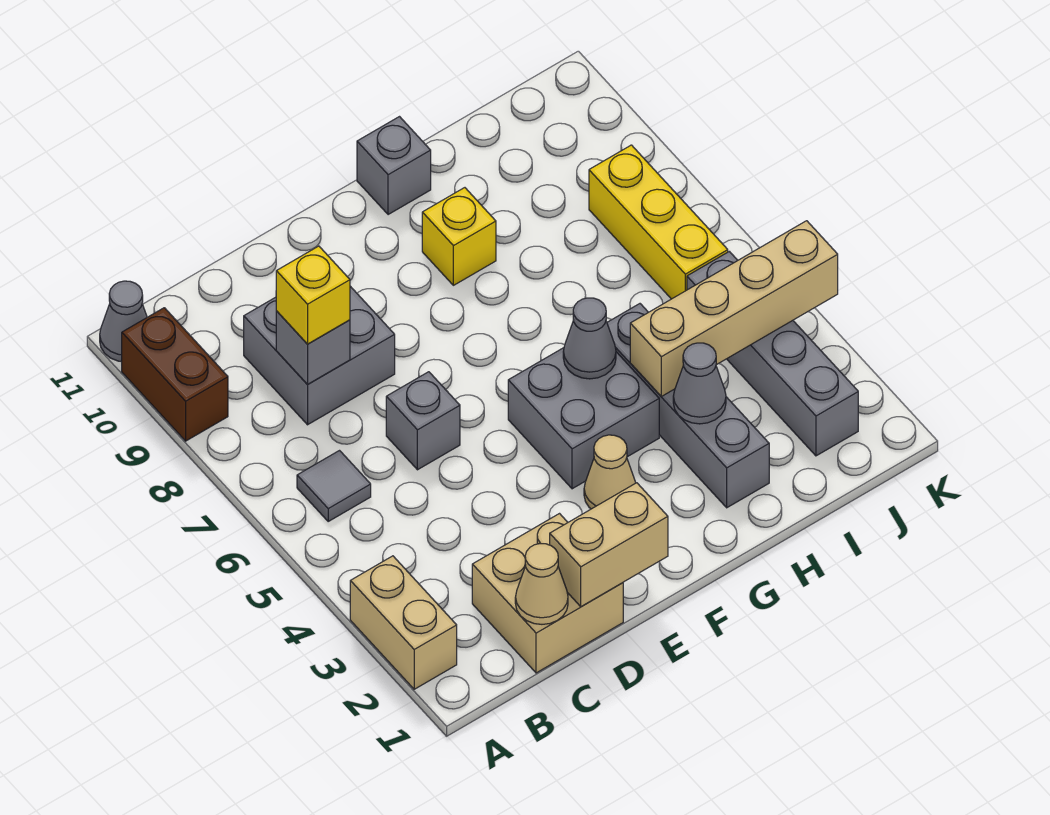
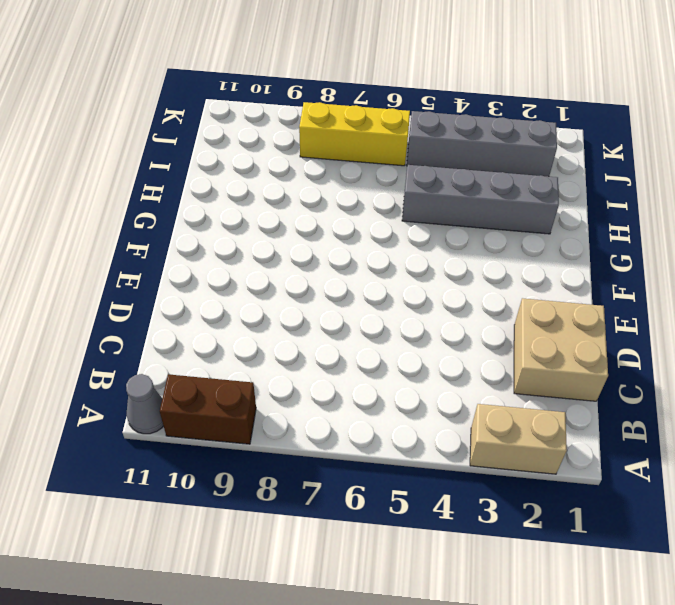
none -> grey tile B6 level 1
none -> grey brick C8:D9 level 1
none -> grey brick D6 level 1

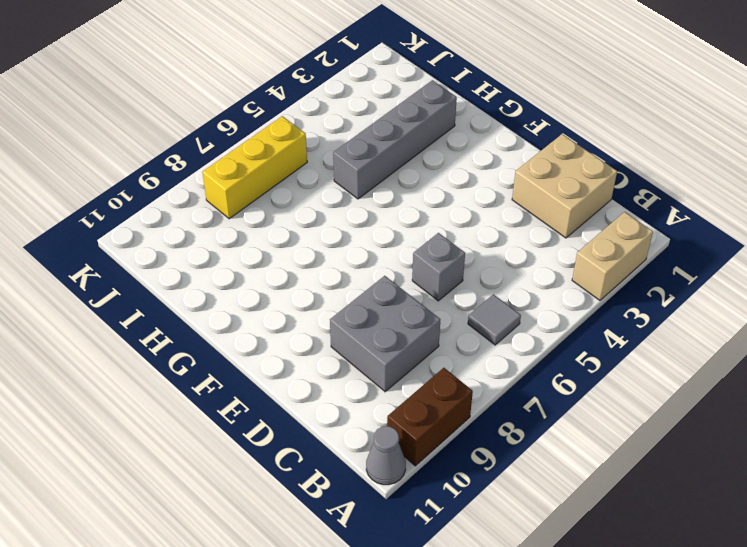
none -> tan cone F3 level 1
none -> grey brick F4:G5 level 1
none -> yellow brick G9 level 1

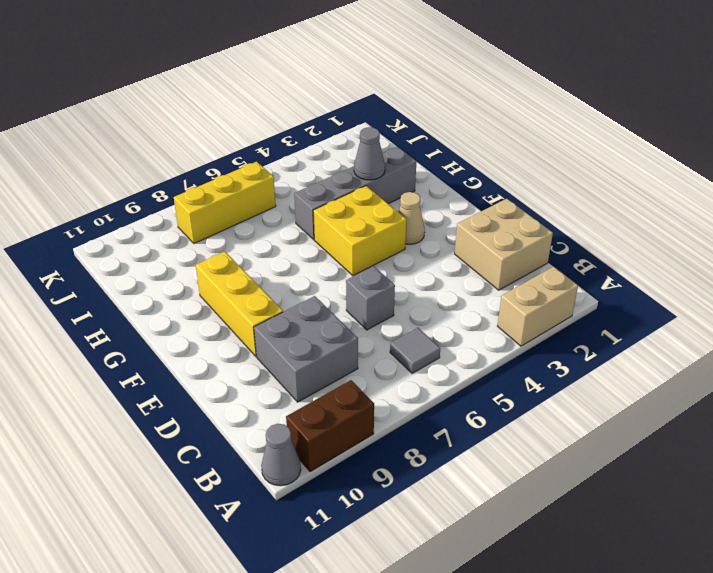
yellow brick E9:G9 level 1 -> yellow brick G9 level 1
yellow brick F4:G5 level 1 -> grey brick F4:G5 level 1
none -> grey brick G11 level 1
none -> grey brick J2:J5 level 1
none -> tan cone C1 level 2

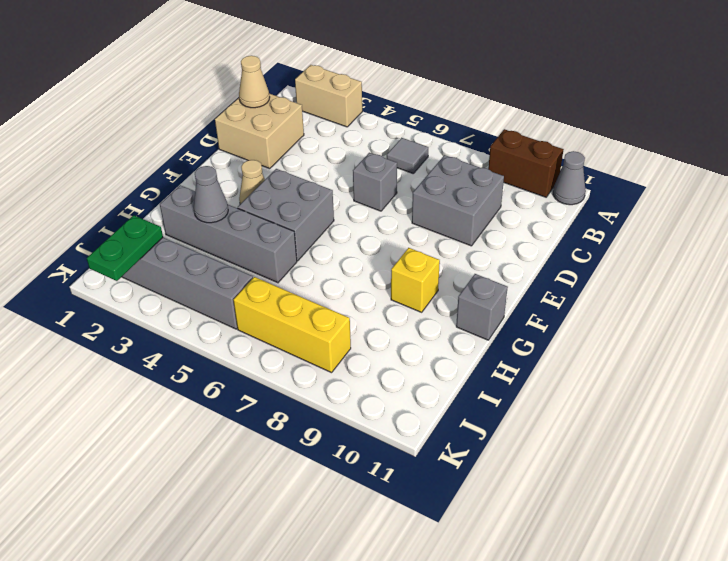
green plate J2:K2 level 2 -> none
none -> grey brick C8 level 2
none -> tan brick D1:E1 level 2
none -> grey cone G5 level 2

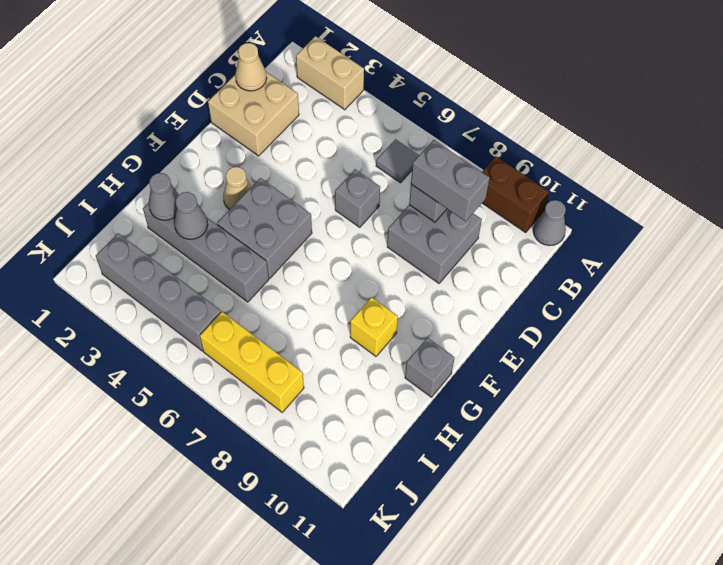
grey brick C8:C9 level 3 -> yellow brick C8 level 3
grey cone H2 level 2 -> grey cone G5 level 2
none -> tan brick D1:E1 level 2
none -> tan brick H4:K4 level 2

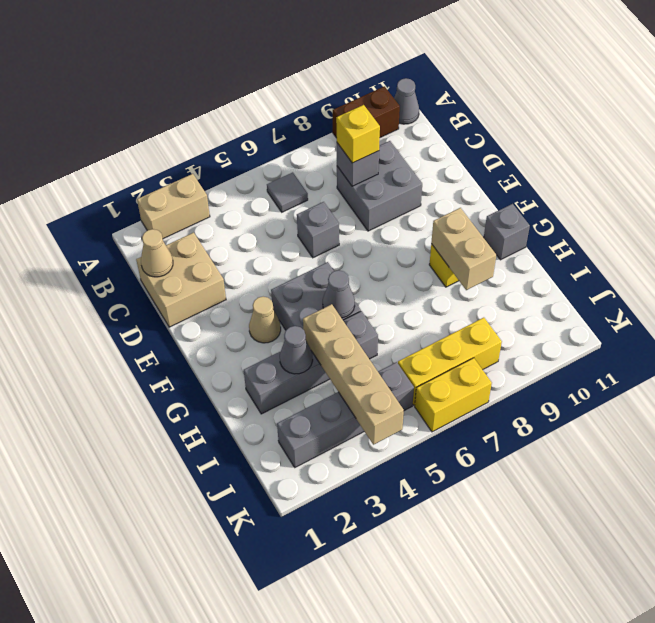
tan brick G9:H9 level 2 -> tan brick D1:E1 level 2
yellow brick K6:K7 level 1 -> none

